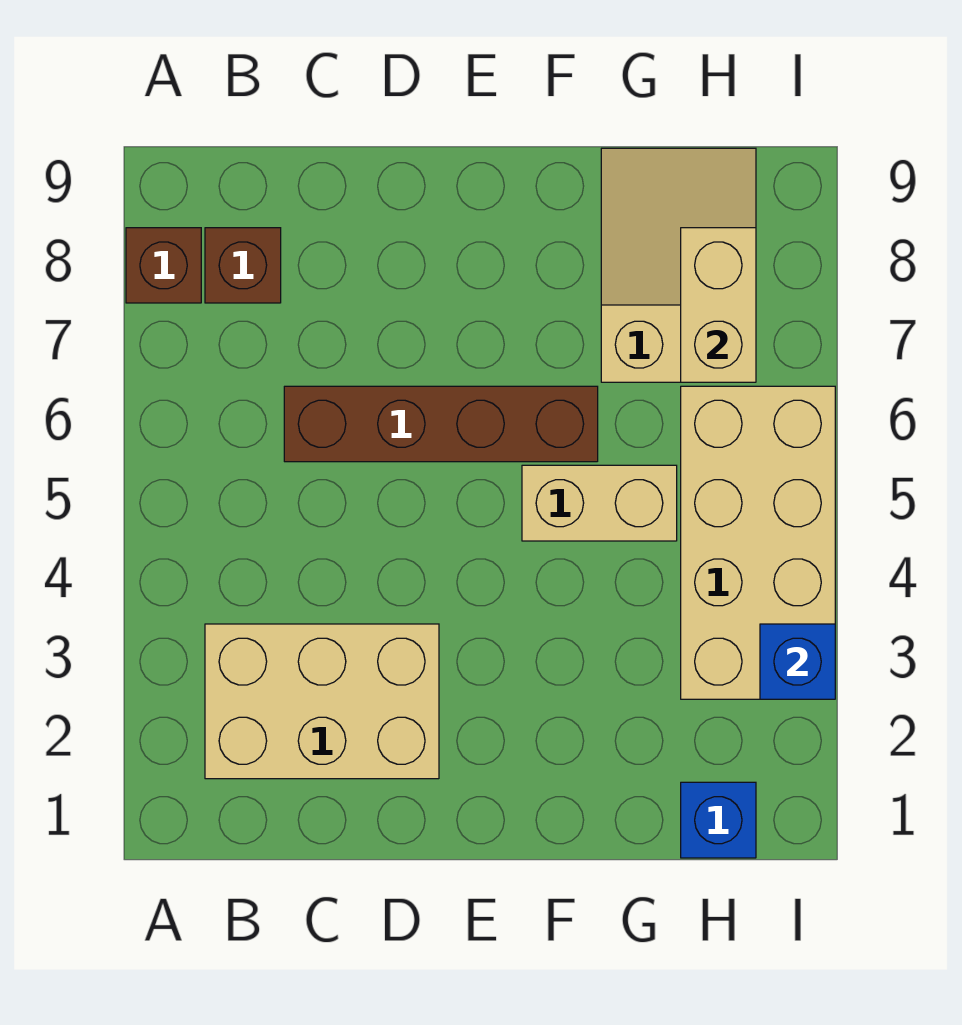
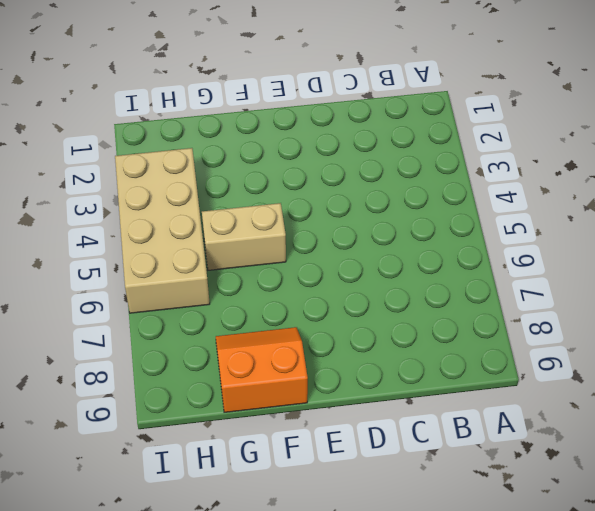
orange slope F8:G9 level 1 top 9 -> tan slope G7:H9 level 1 top 7
none -> brown brick A8 level 1
none -> tan brick B2:D3 level 1

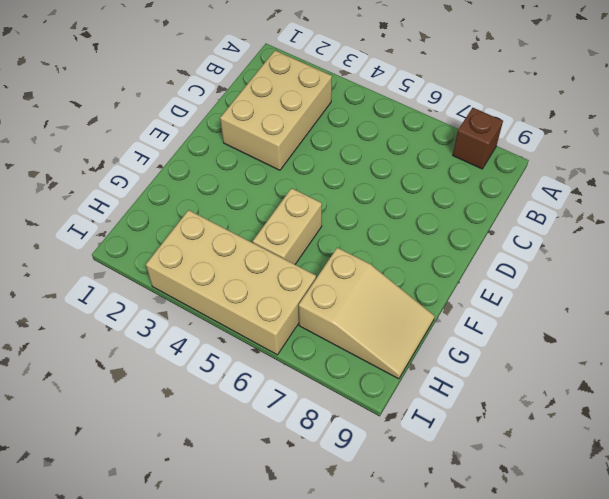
none -> brown brick B8 level 1
none -> brown brick C6:F6 level 1

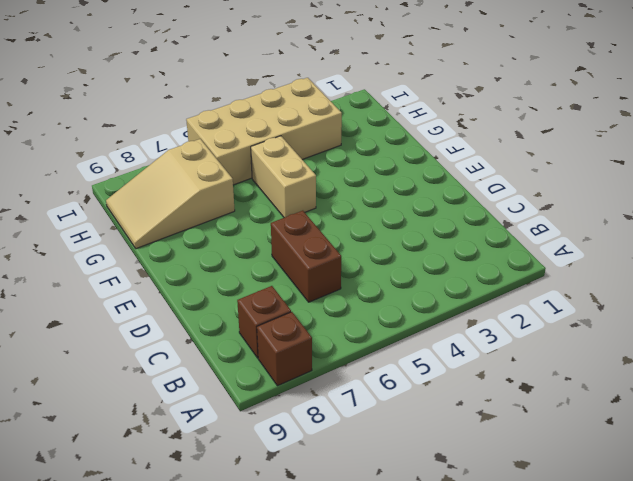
brown brick C6:D6 level 1 -> brown brick C6:F6 level 1
none -> tan brick B2:D3 level 1
none -> blue brick H1 level 1

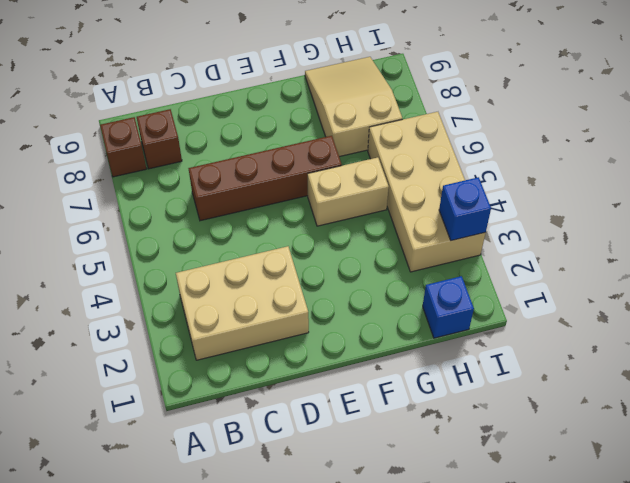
none -> tan brick H7:H8 level 2

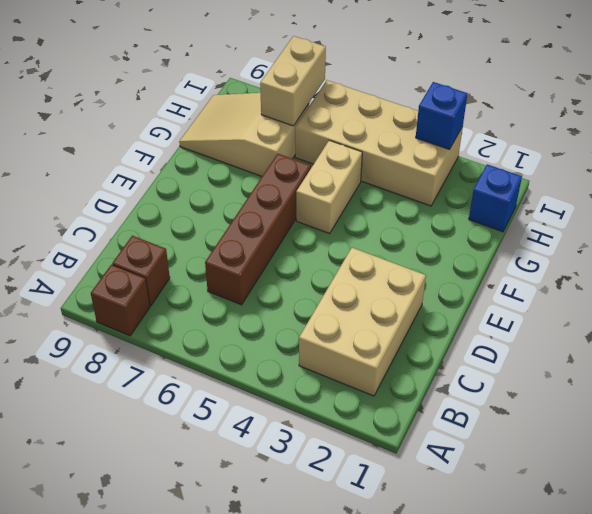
tan brick H7:I7 level 2 -> tan brick H7:H8 level 2

